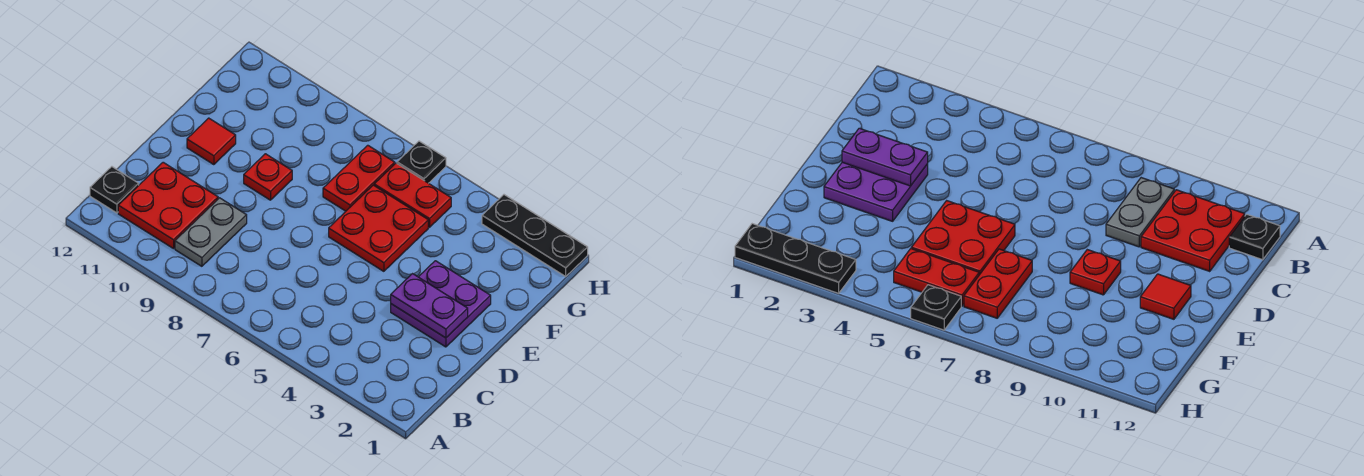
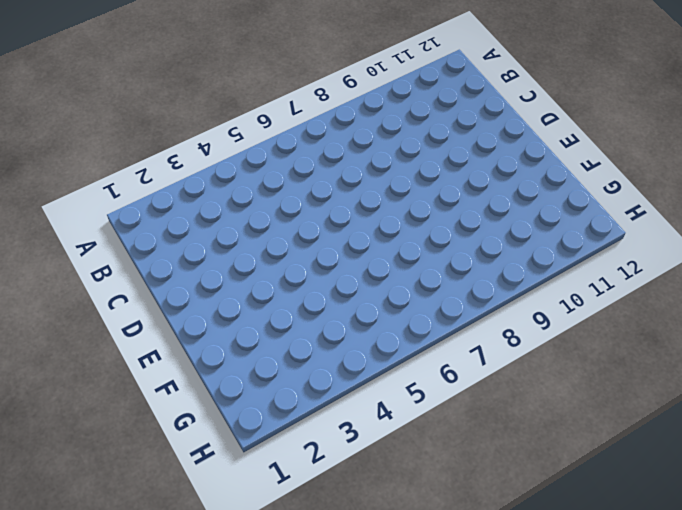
none -> grey plate B9:C9 level 1
none -> red plate B10:C11 level 1
none -> black plate B12 level 1

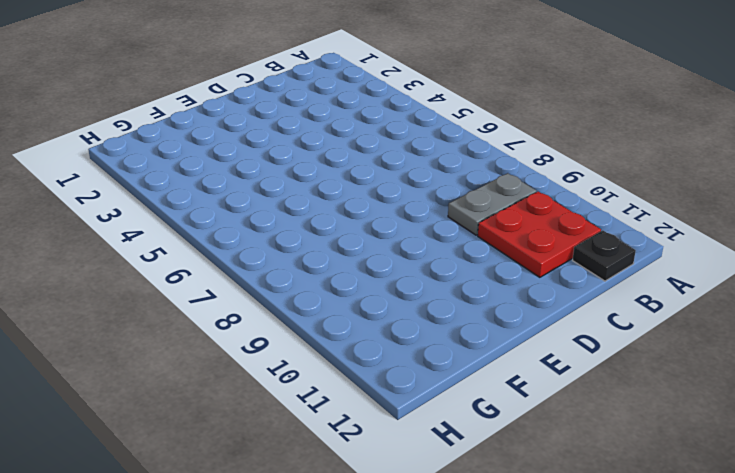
none -> purple plate D2:E3 level 1
none -> red plate E5:F6 level 1
none -> red plate E9 level 1

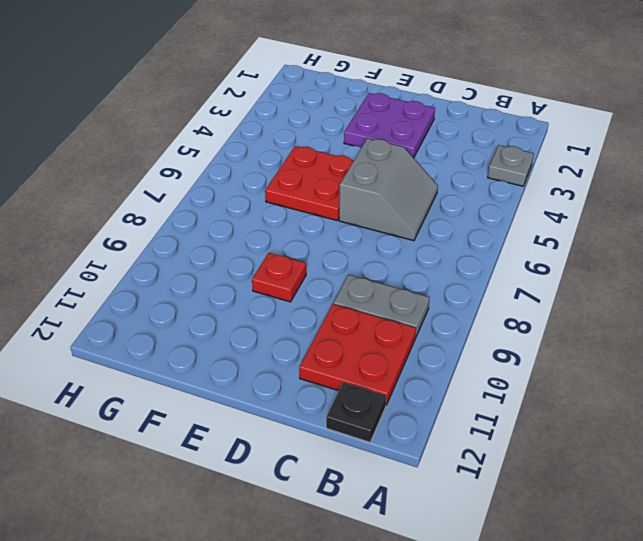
grey plate A3 level 1 -> none
grey slope C5:D6 level 1 top D -> none
none -> red tile E11 level 1
none -> red plate F7:G7 level 1
none -> red plate G5:G6 level 1

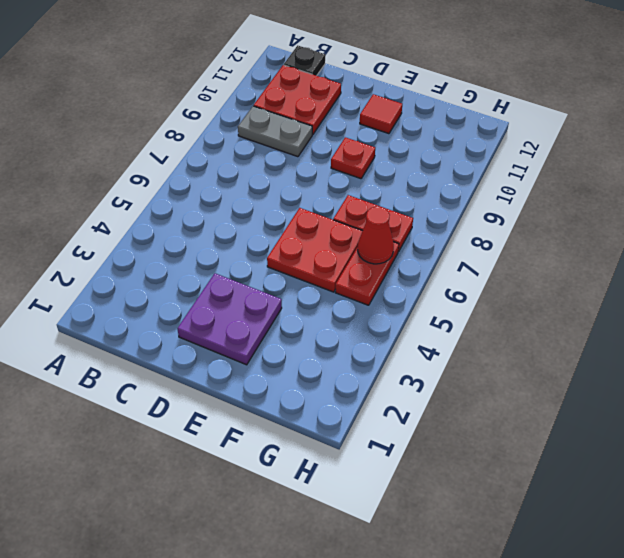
red cone G6 level 2 -> none
none -> black plate H1:H3 level 1
none -> black plate H6 level 1
none -> purple plate D2:D3 level 2

